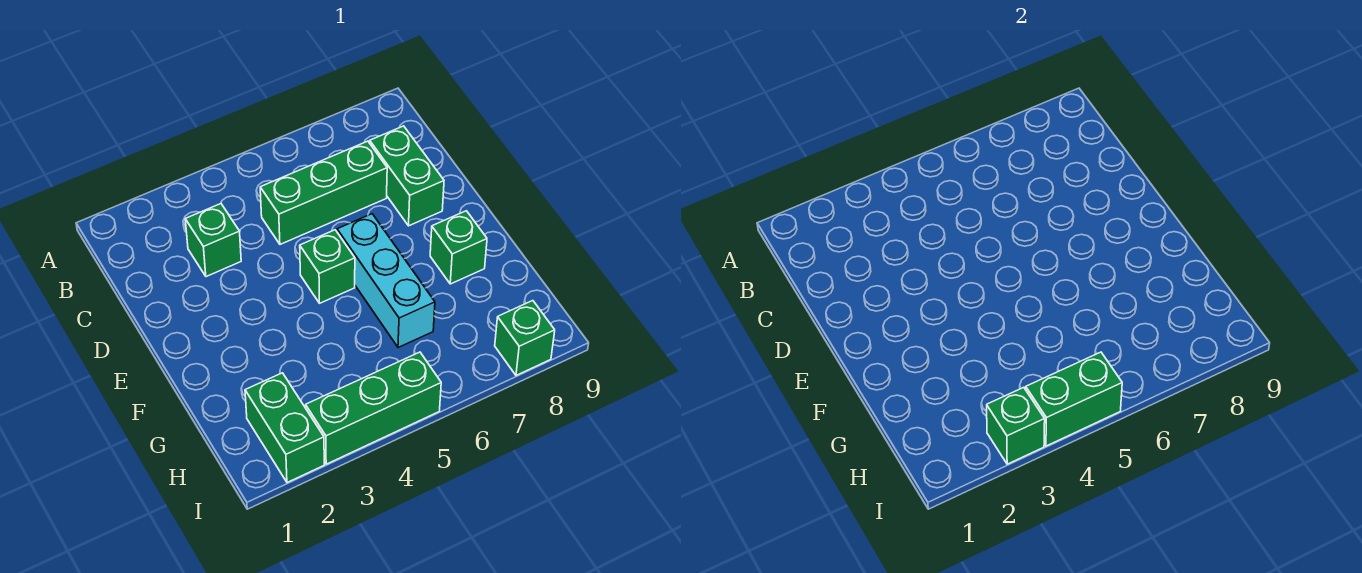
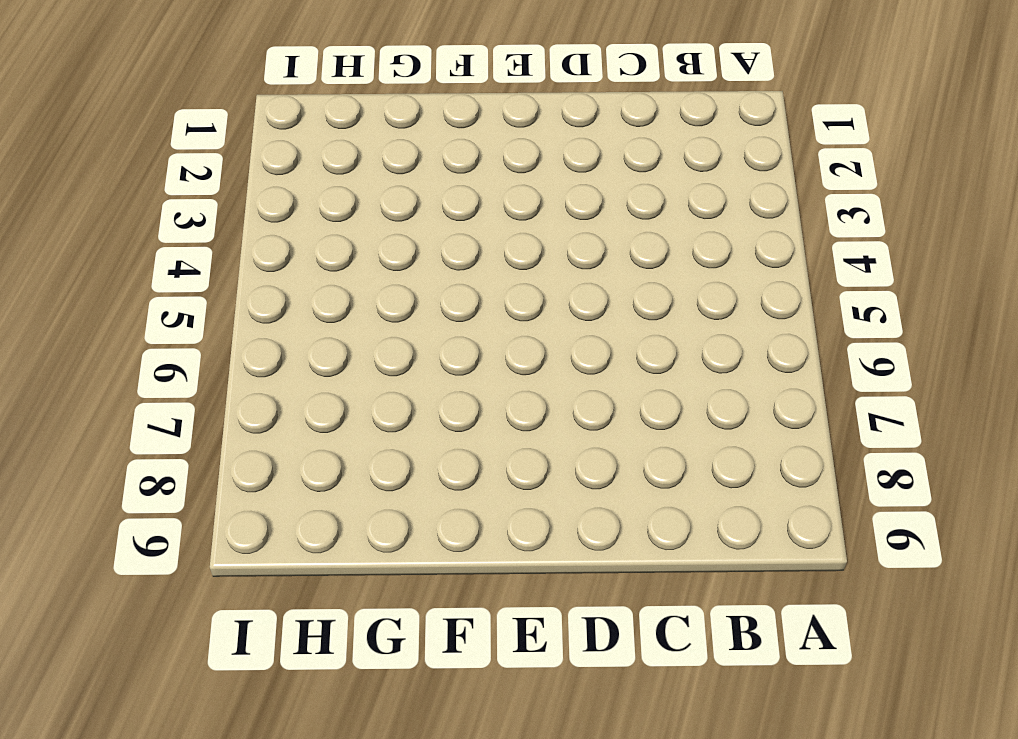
none -> green brick C3 level 1
none -> green brick C5:C7 level 1

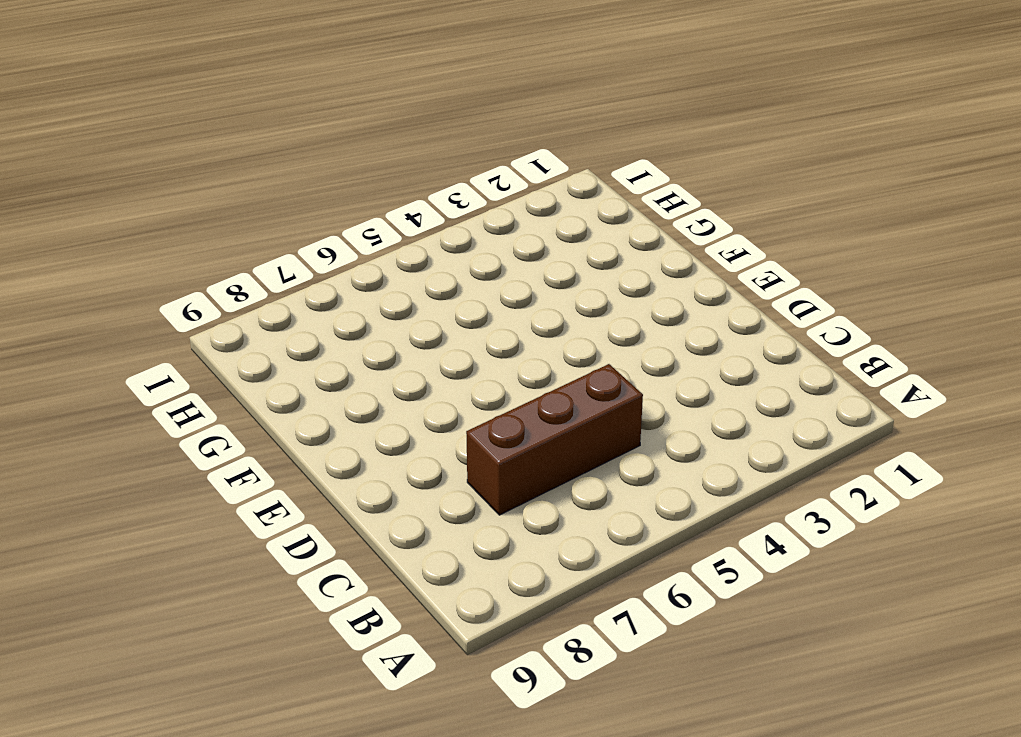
brown brick C5:C7 level 1 -> green brick C5:C7 level 1
none -> green brick C3 level 1
none -> green brick C8:D8 level 1

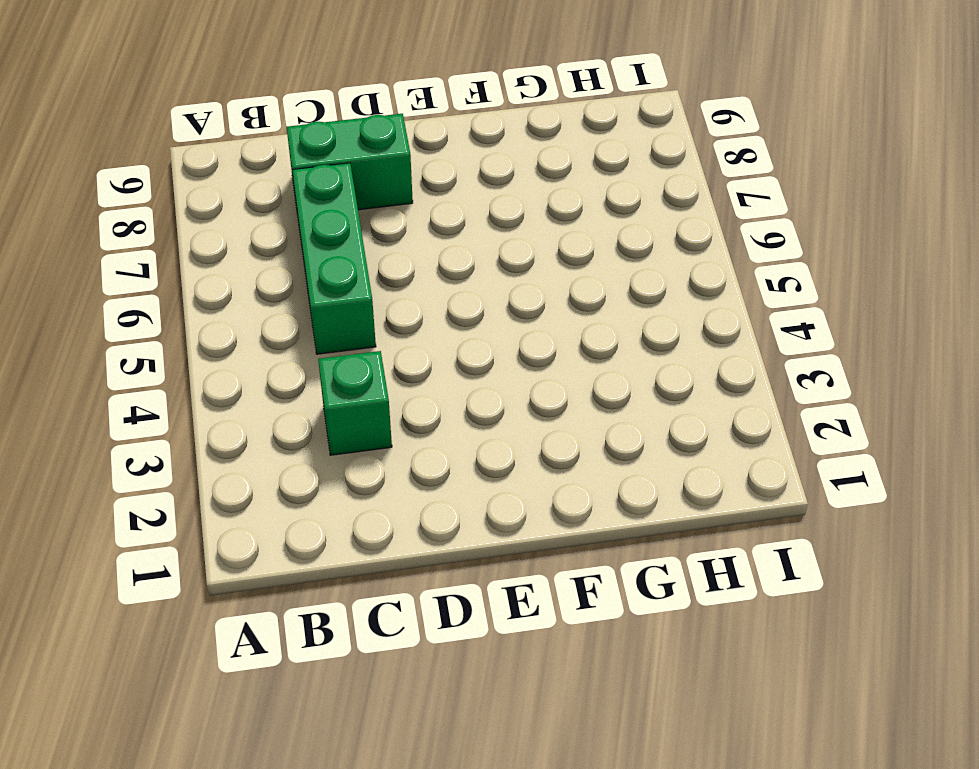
none -> green brick E5 level 1
none -> cyan brick E6:G6 level 1

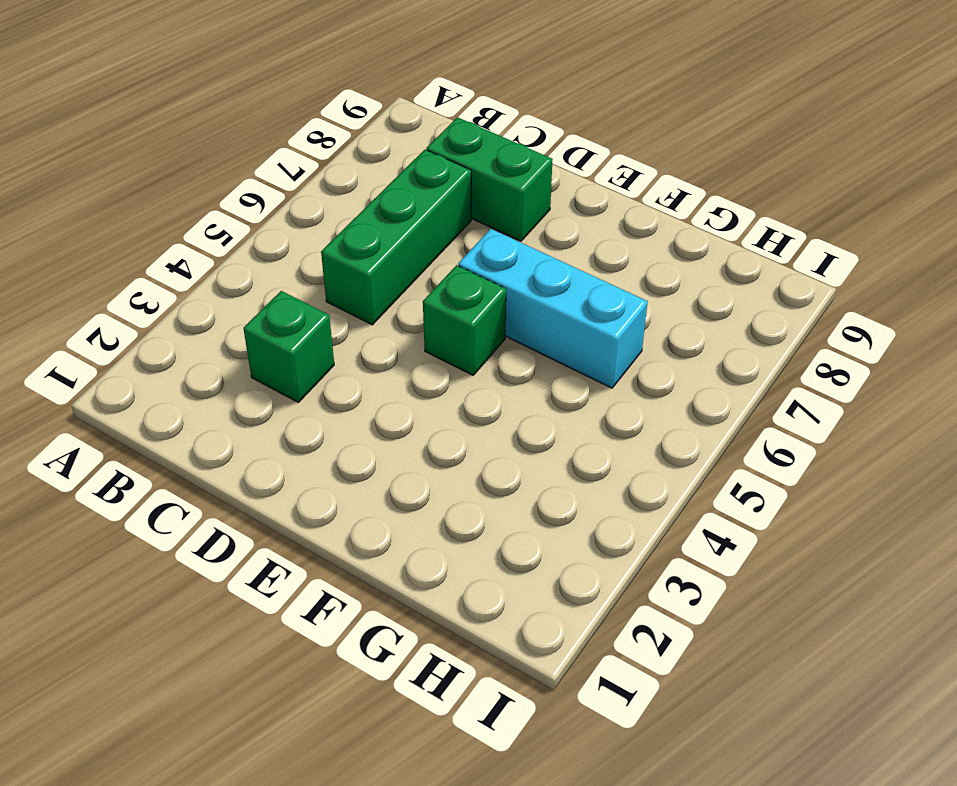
none -> green brick F8 level 1
none -> green brick H2:I2 level 1

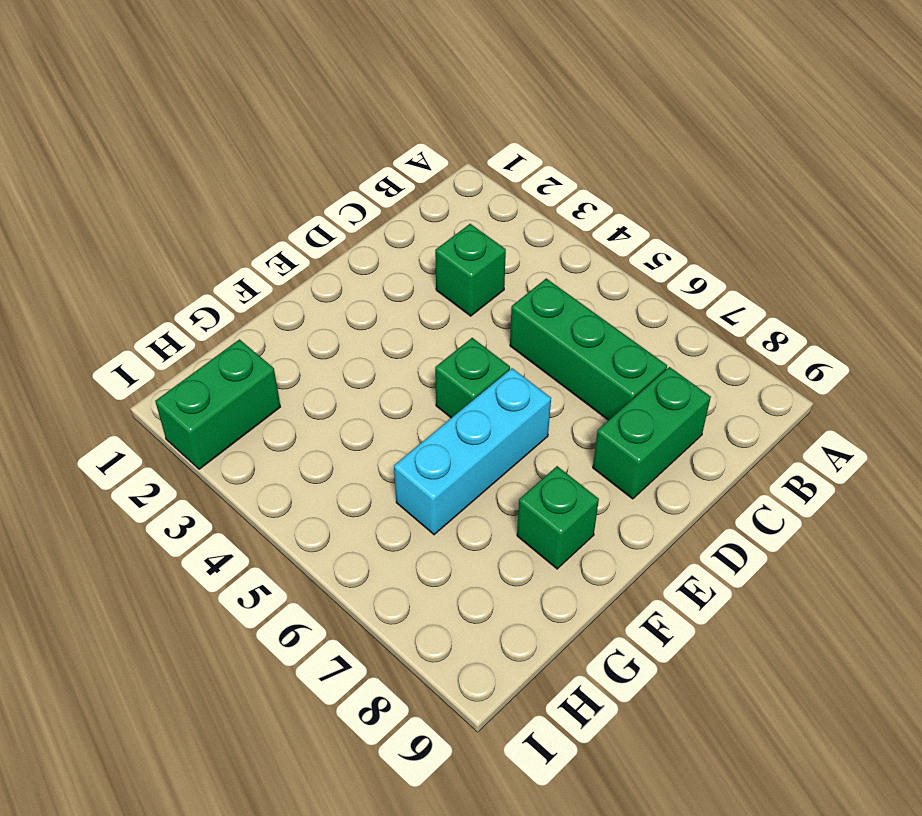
none -> green brick I3:I5 level 1
none -> green brick I8 level 1

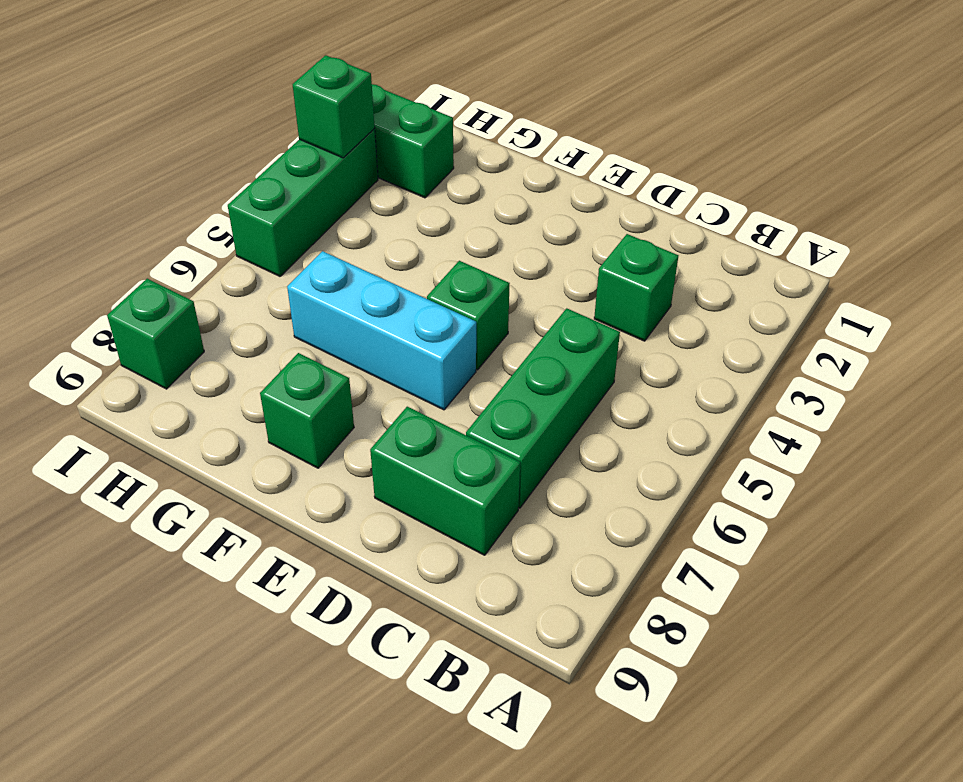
none -> green brick I4:I5 level 2

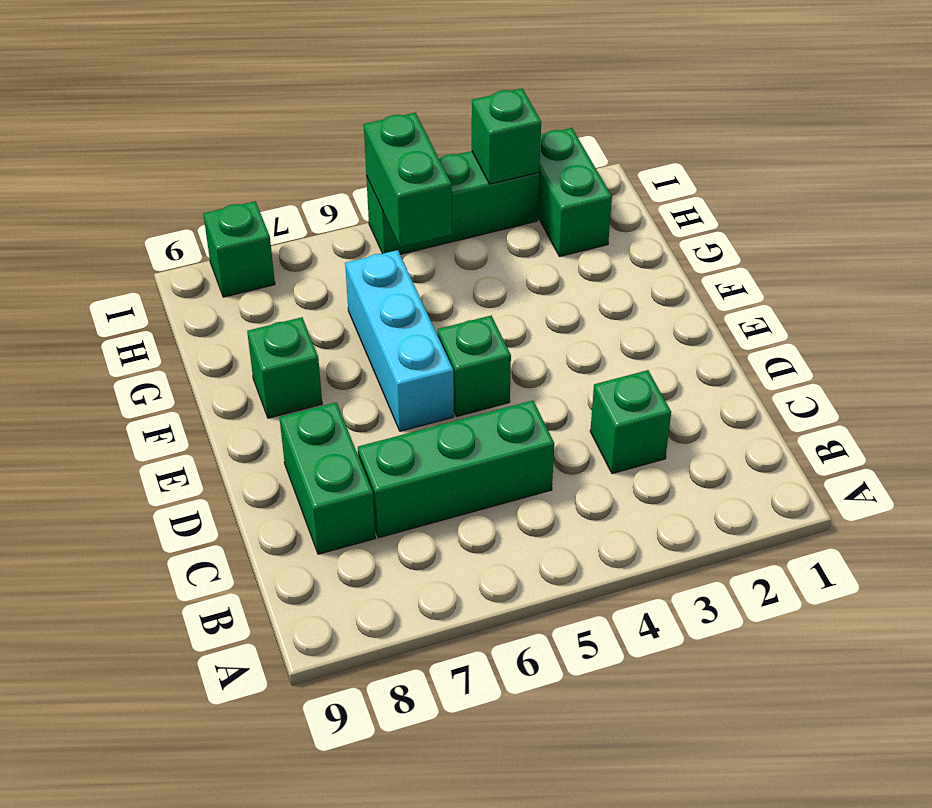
green brick H5:I5 level 2 -> green brick I4:I5 level 2

